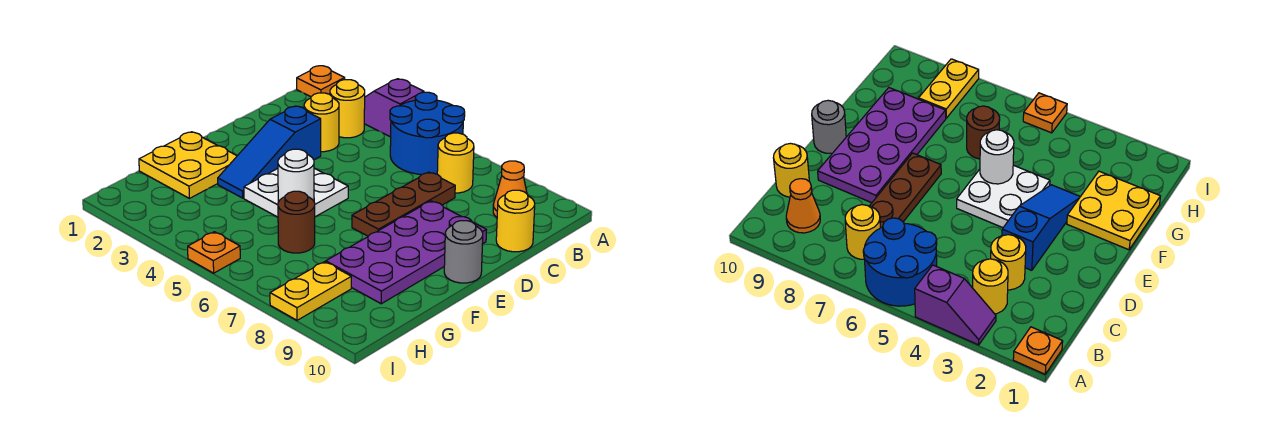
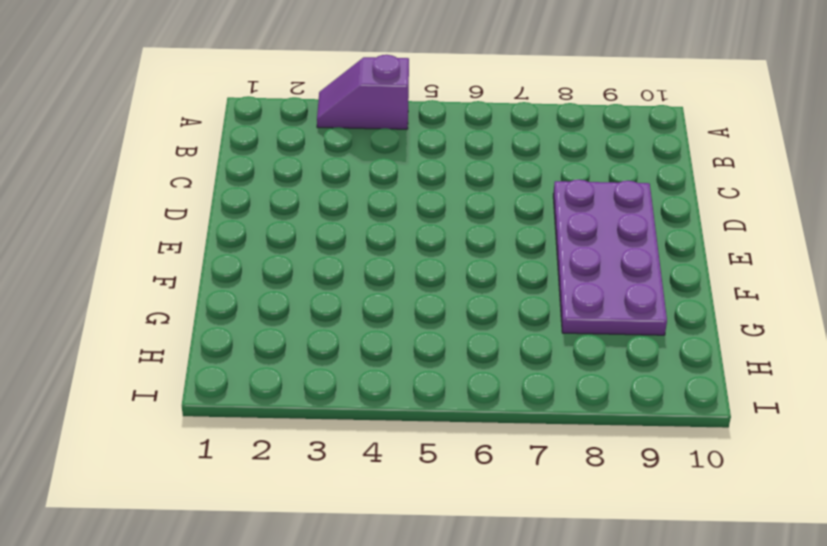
none -> orange plate A1 level 1
none -> blue round brick A5:B6 level 1
none -> yellow round brick B3 level 1

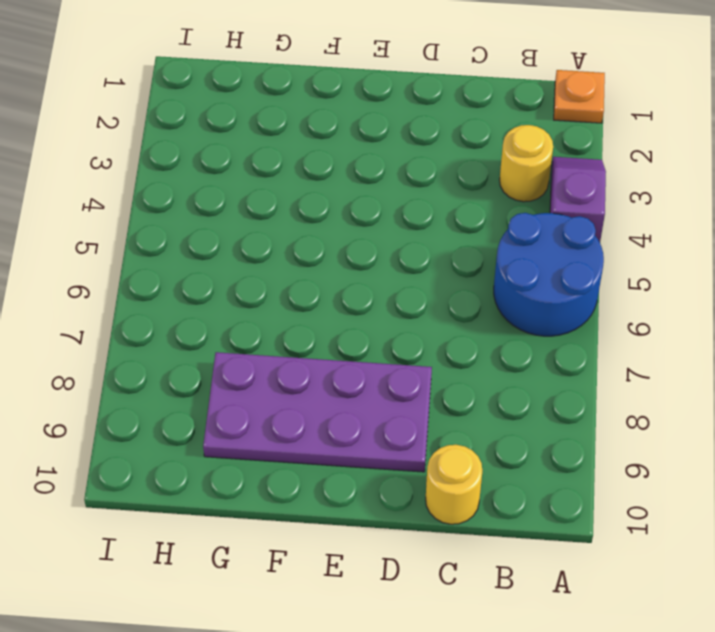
none -> yellow round brick B7 level 1
none -> orange cone B9 level 1
none -> yellow round brick C3 level 1

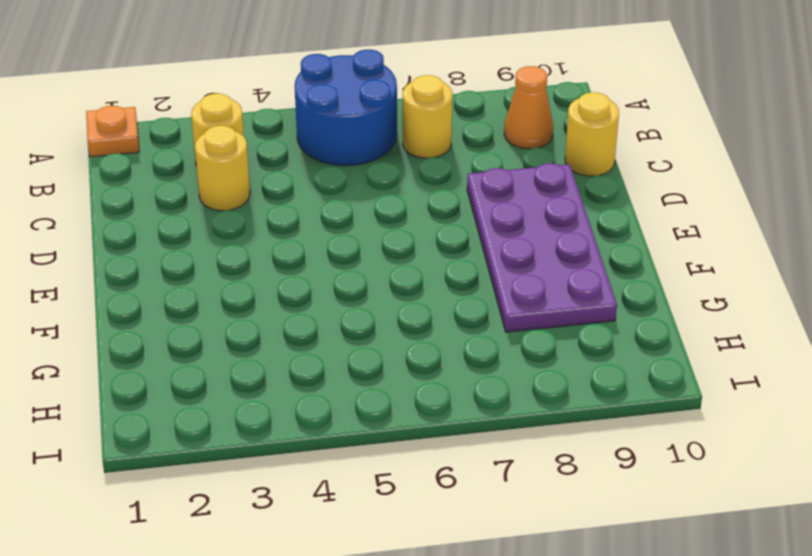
none -> purple slope A3:A4 level 1 top 4
none -> brown plate C7:E7 level 1
none -> blue slope D3:F3 level 1 top D

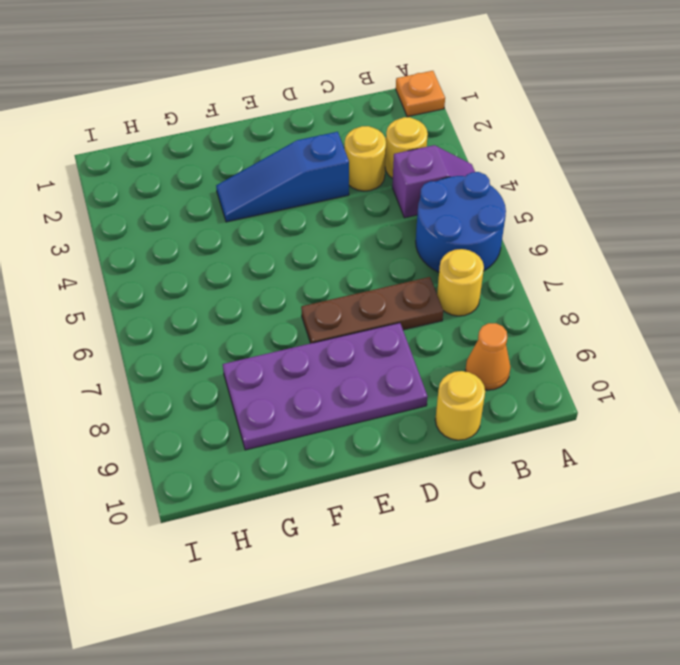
purple slope A4:B4 level 1 top B -> purple slope A3:A4 level 1 top 4
none -> white plate E4:F5 level 1
none -> grey round brick E10 level 1
none -> yellow plate F1:G2 level 1

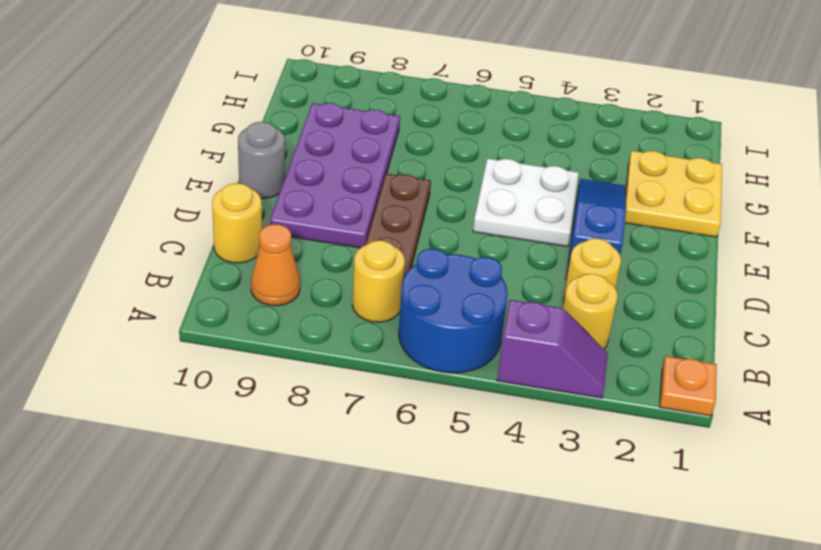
none -> brown round brick G6 level 1
none -> yellow plate H8:I8 level 1
none -> orange plate I5 level 1

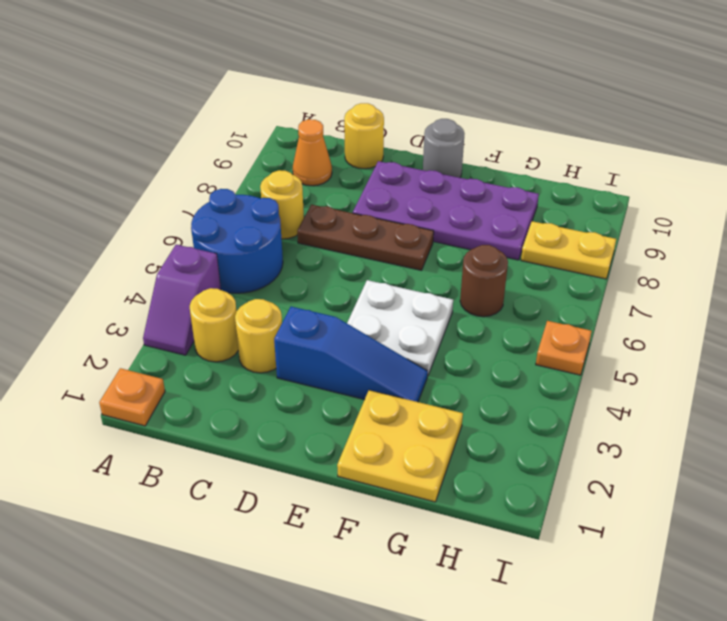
none -> white round brick F5 level 2

